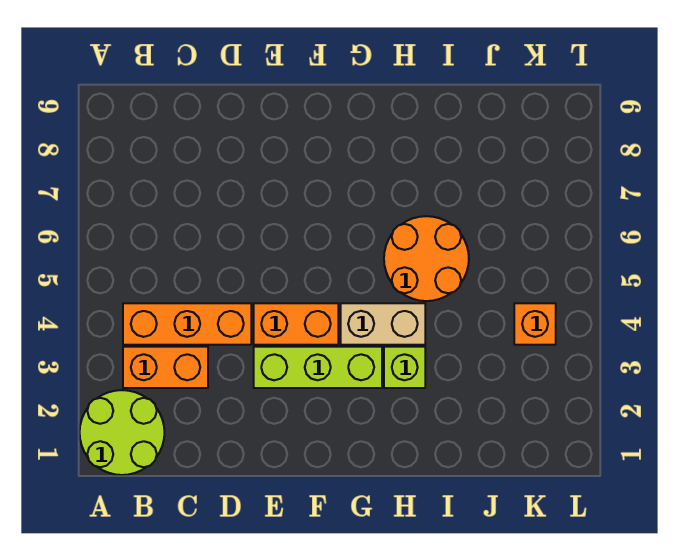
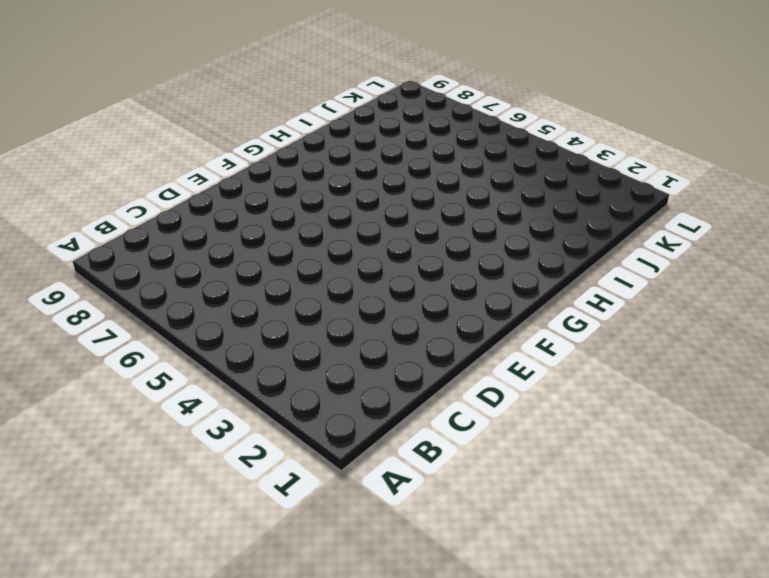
none -> lime round brick A1:B2 level 1
none -> orange brick B3:C3 level 1

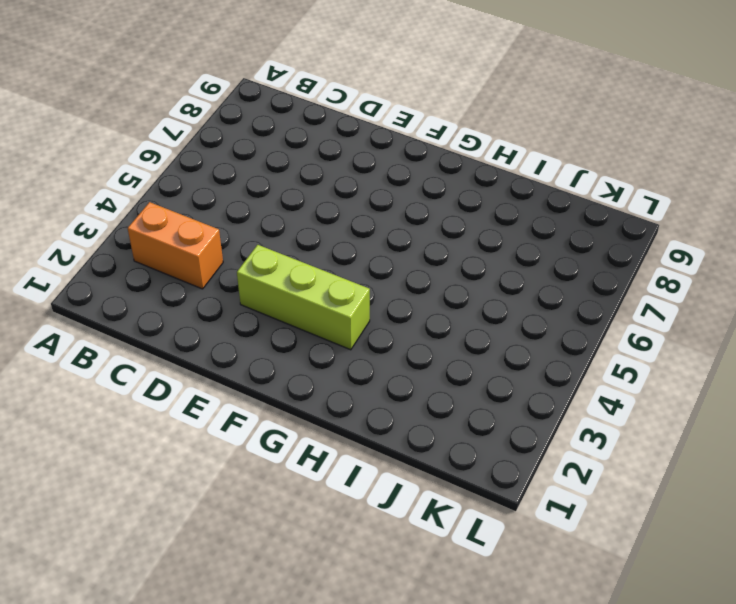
none -> lime round brick A1:B2 level 1
none -> orange brick B4:D4 level 1

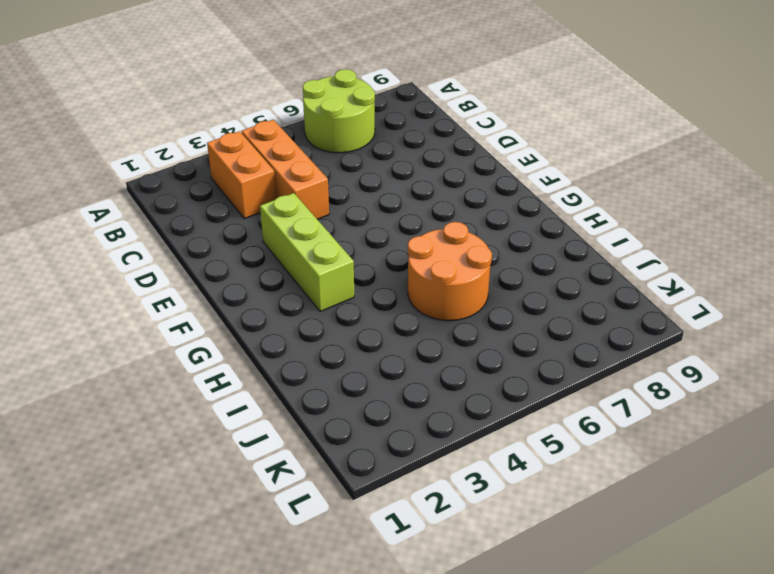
lime round brick A6:B7 level 1 -> lime round brick A1:B2 level 1
none -> orange brick E4:F4 level 1
none -> tan brick G4:H4 level 1

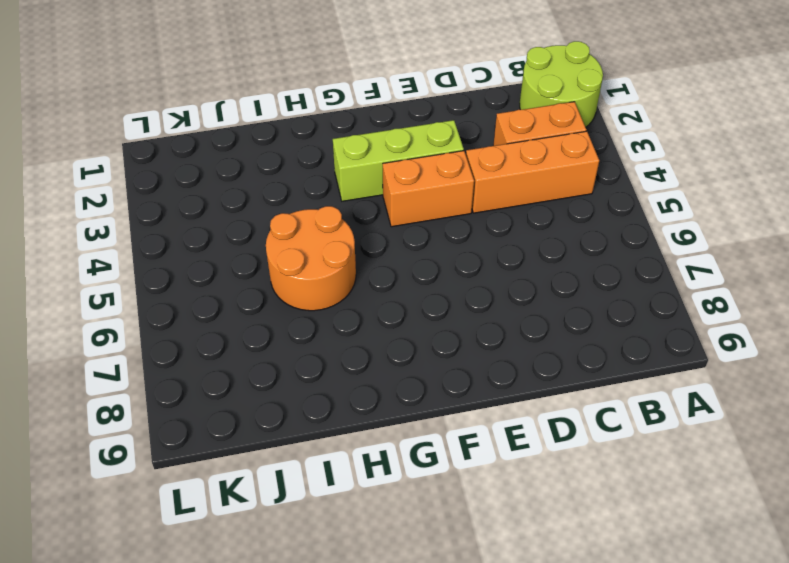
none -> tan brick G4:H4 level 1
none -> lime brick H3 level 1

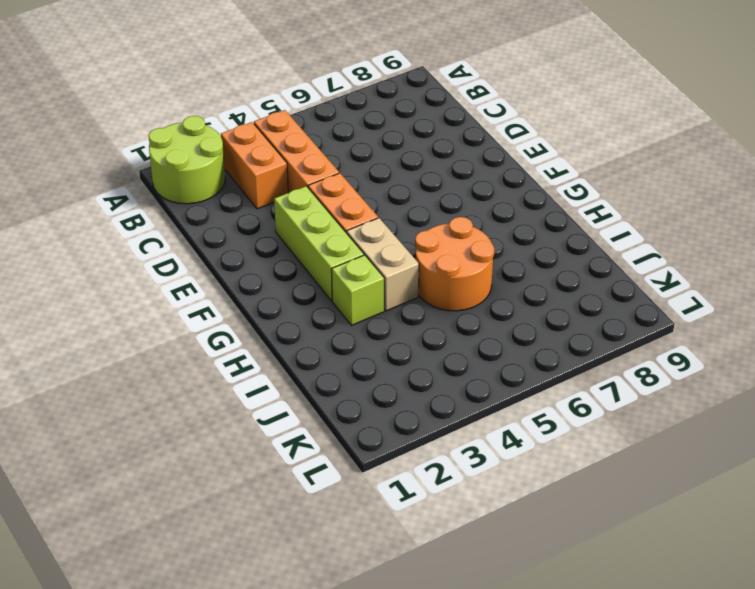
none -> orange brick K4 level 1

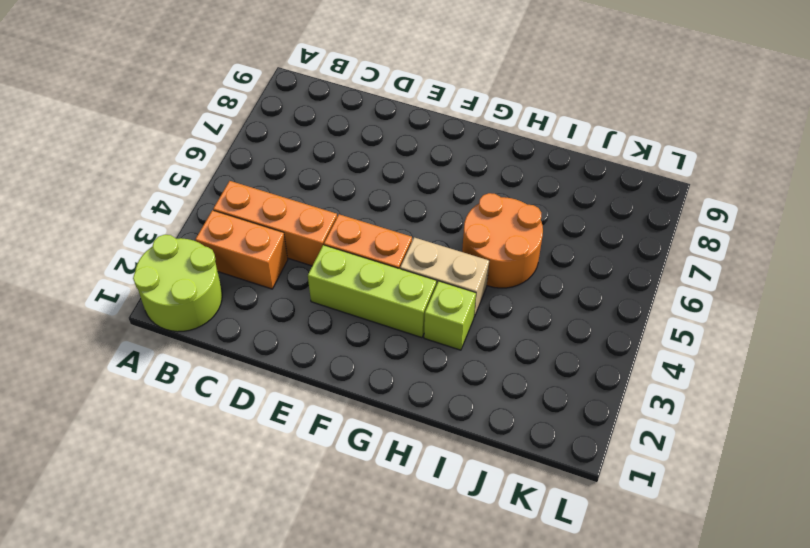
none -> orange brick K4 level 1

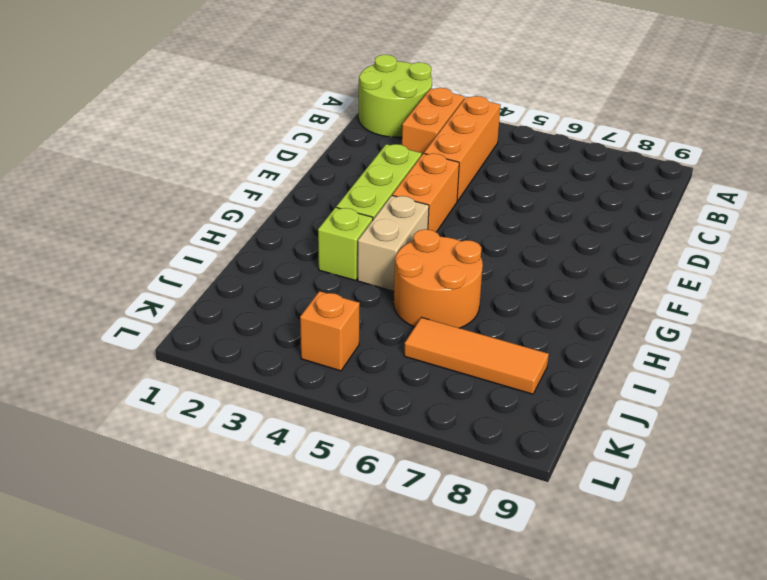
orange tile J6:J8 level 1 -> none

